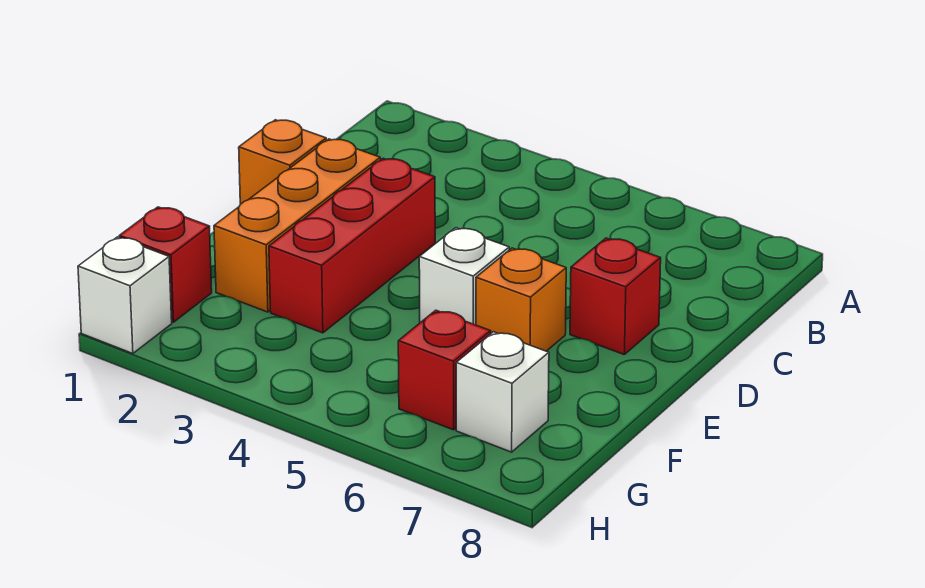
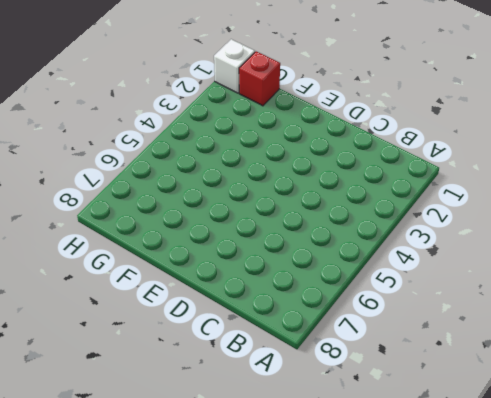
none -> orange brick D1 level 1
none -> orange brick D2:F2 level 1

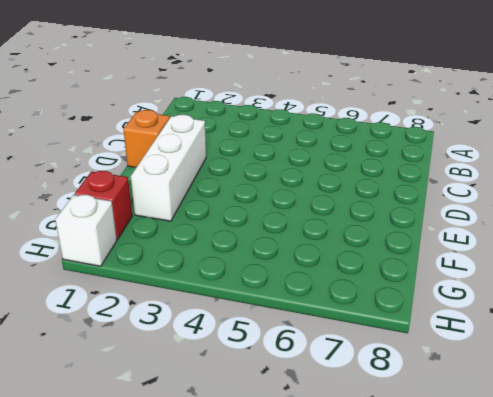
white brick D2:F2 level 1 -> orange brick D2:F2 level 1
none -> red brick D3:F3 level 1
none -> red brick D7 level 1

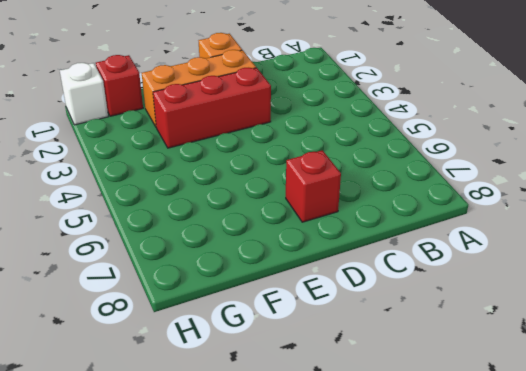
none -> white brick E5 level 1
none -> orange brick E6 level 1

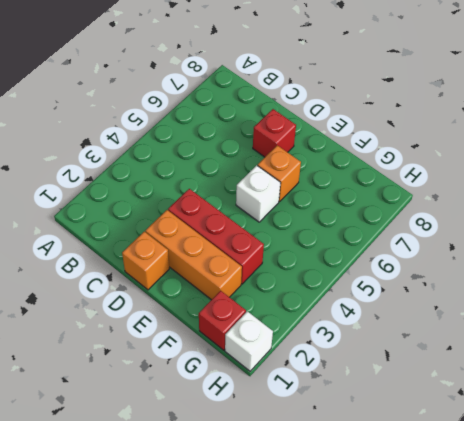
none -> red brick G6 level 1
none -> white brick G7 level 1

